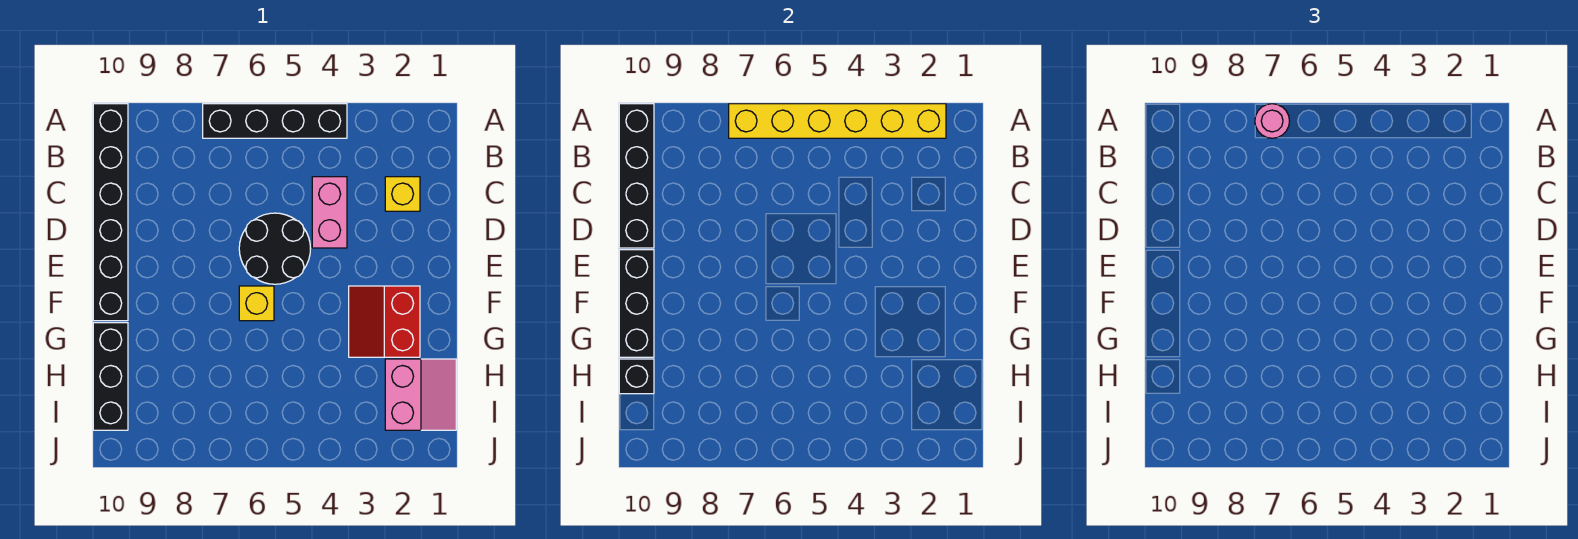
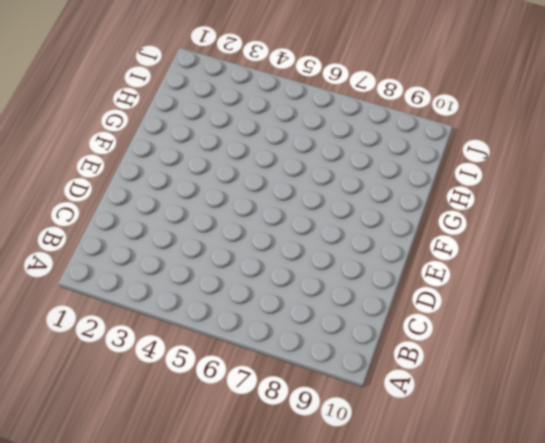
none -> black brick A4:A7 level 1
none -> black brick A10:F10 level 1
none -> yellow brick C2 level 1

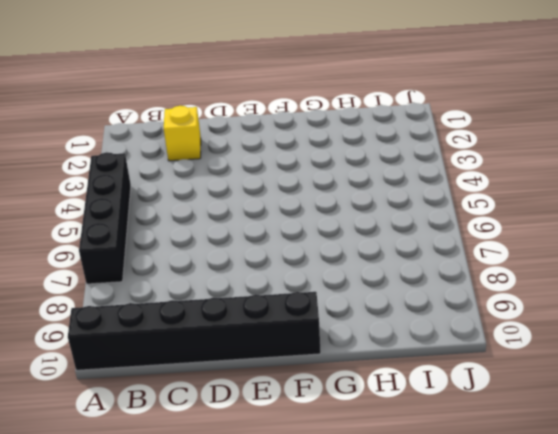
none -> pink brick C4:D4 level 1
none -> black round brick D5:E6 level 1
none -> red slope F2:G3 level 1 top 2

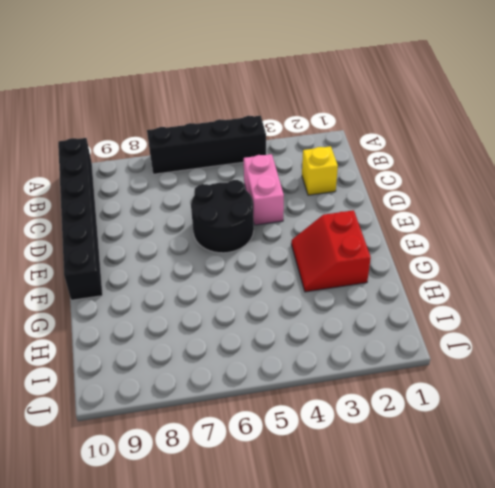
none -> yellow brick F6 level 1
none -> black brick G10:I10 level 1
none -> pink slope H1:I2 level 1 top 2

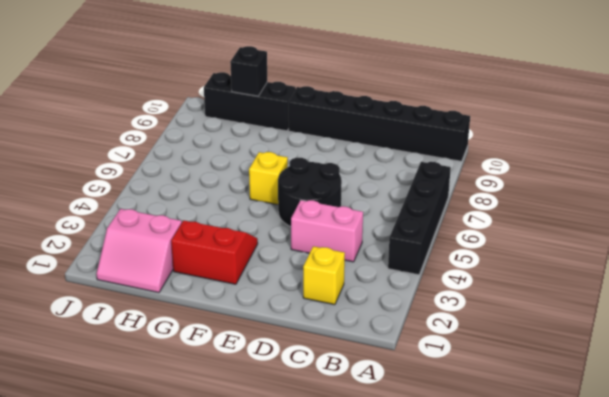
none -> yellow brick A2:A7 level 2
none -> black brick A10:D10 level 2
none -> black brick E10:G10 level 2

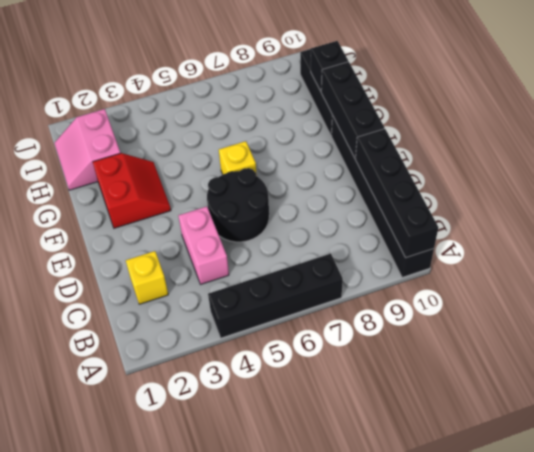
none -> yellow brick A2:A7 level 2
none -> pink round brick A7 level 3

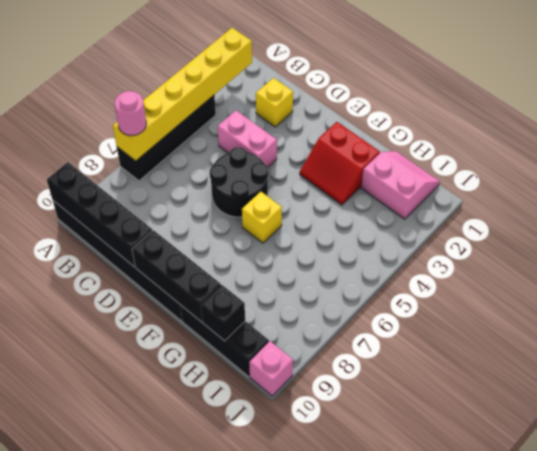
pink brick J10 level 1 -> none

